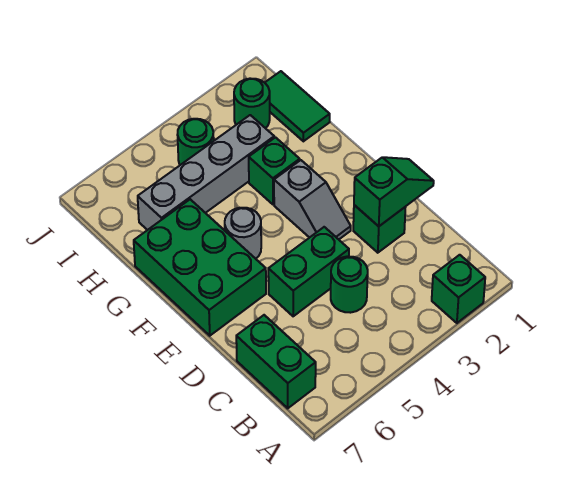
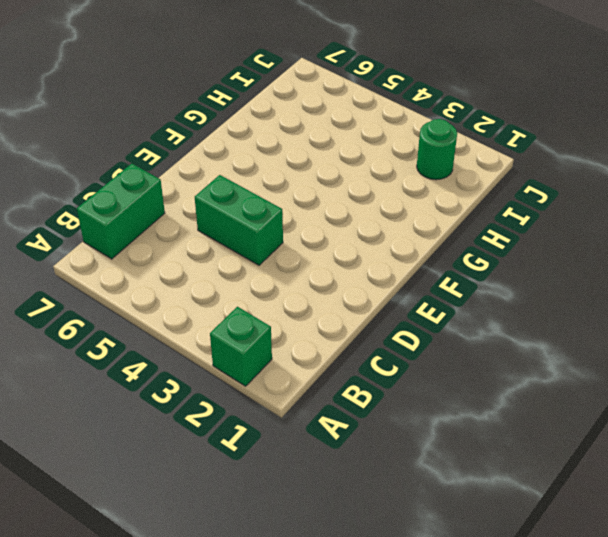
none -> green round brick C4 level 1
none -> green brick D2 level 1
none -> grey slope E3:F3 level 1 top F

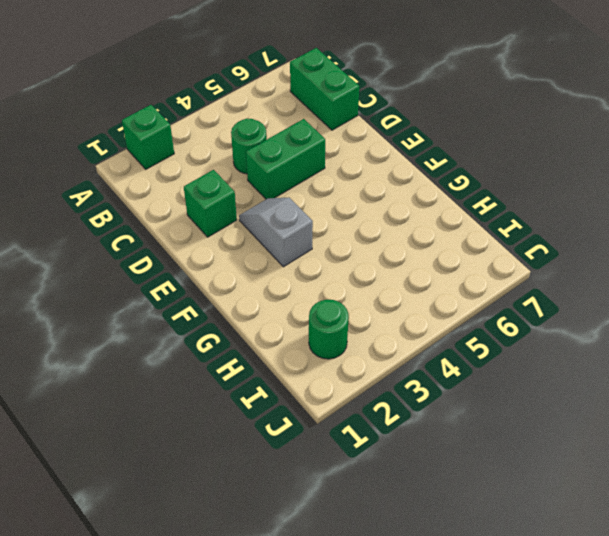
none -> green brick E6:G7 level 1
none -> grey round brick F5 level 1
none -> green brick G3 level 1

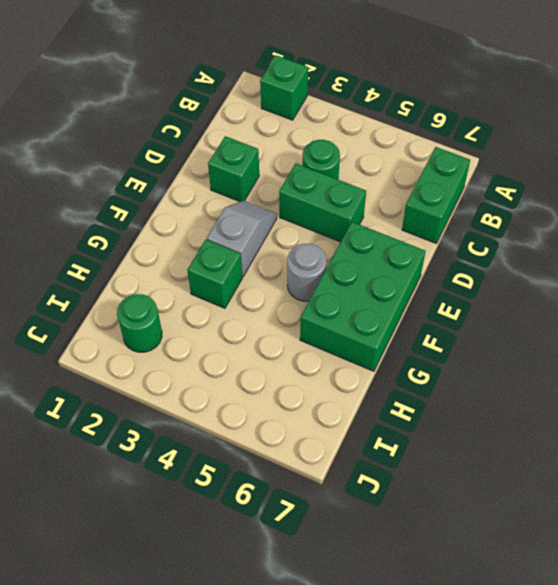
none -> green tile H1:I1 level 1
none -> grey brick H3:H6 level 1
none -> green round brick I4 level 1

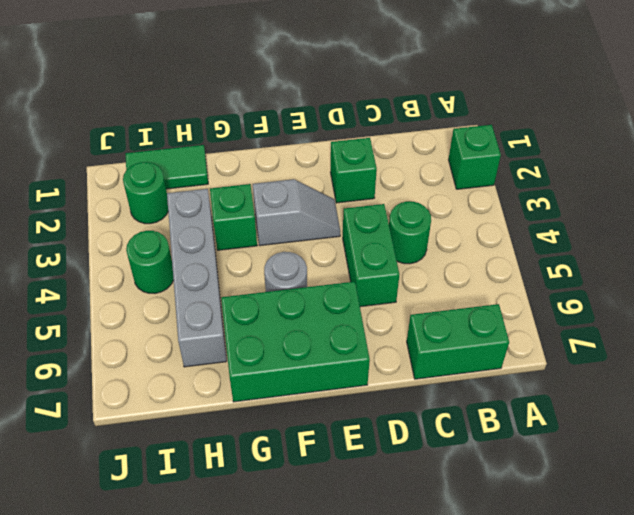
none -> green slope D1:D2 level 2 top 2

